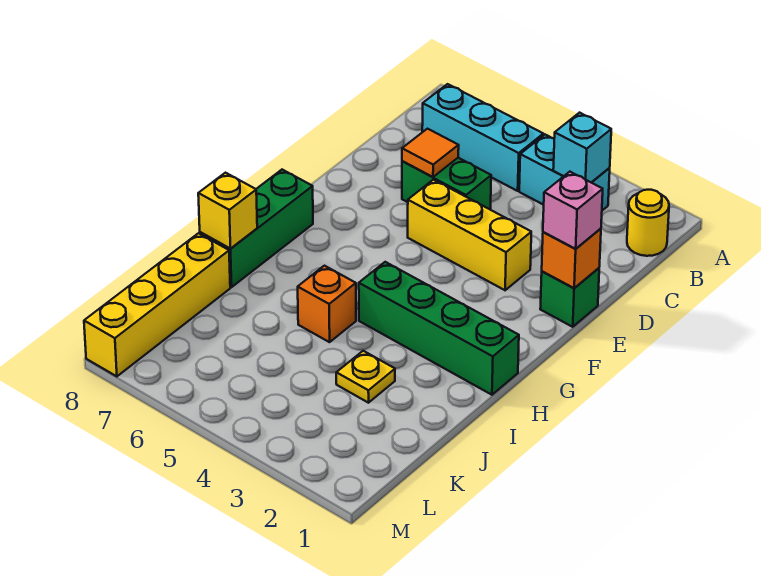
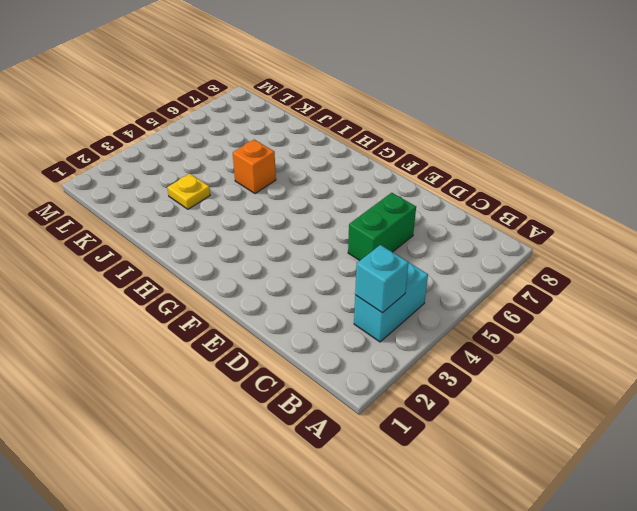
none -> yellow round brick B1 level 1
none -> cyan brick B5:B7 level 1
none -> green brick E1 level 1

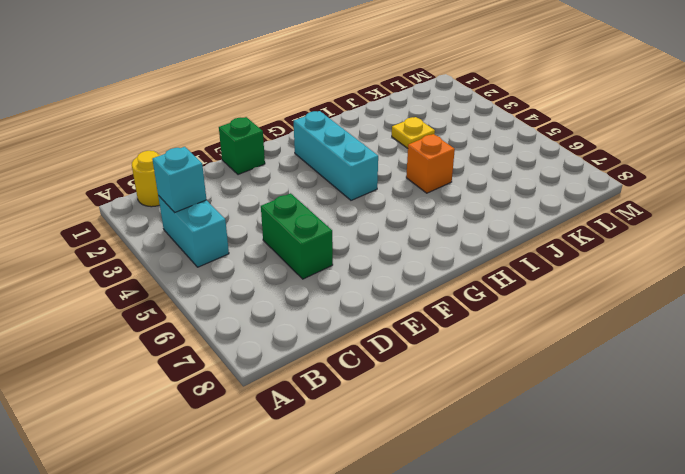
cyan brick G2:G4 level 1 -> cyan brick B5:B7 level 1
none -> yellow brick E3:E5 level 1
none -> green brick G8:I8 level 1
none -> green brick H1:H4 level 1

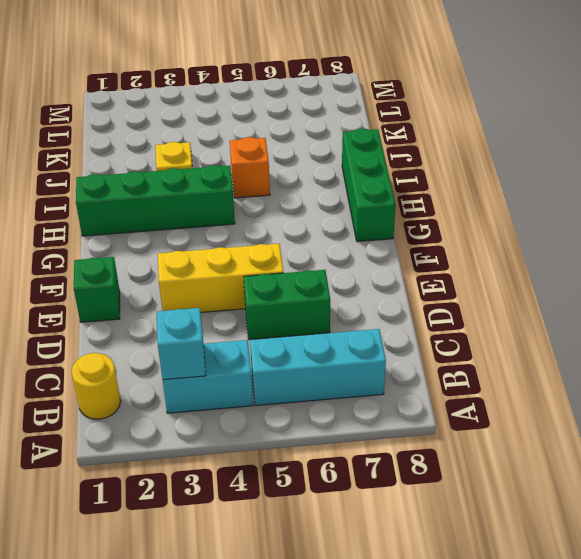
none -> yellow brick J8:M8 level 1
none -> orange tile D6 level 2
none -> orange brick E1 level 2

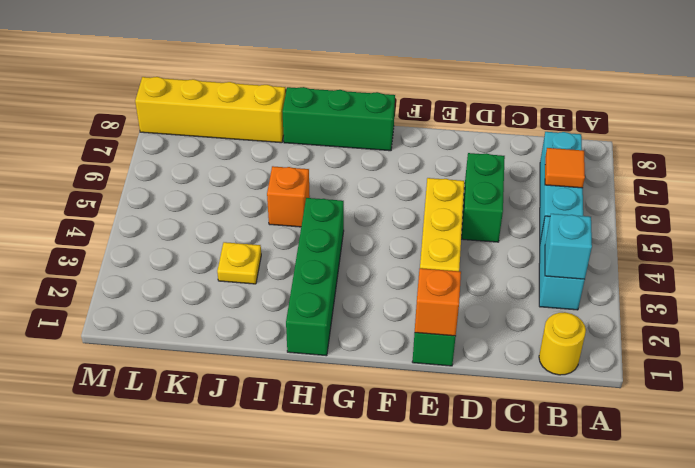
orange tile B6 level 2 -> orange tile D6 level 2
none -> yellow brick I8 level 2
none -> pink brick E1 level 3

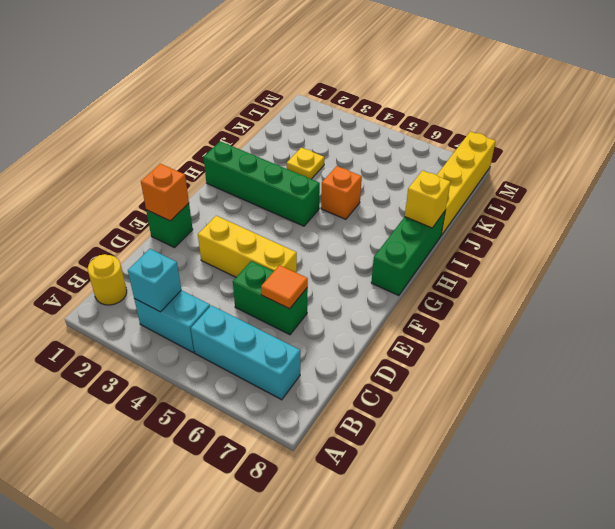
none -> pink brick E1 level 3

